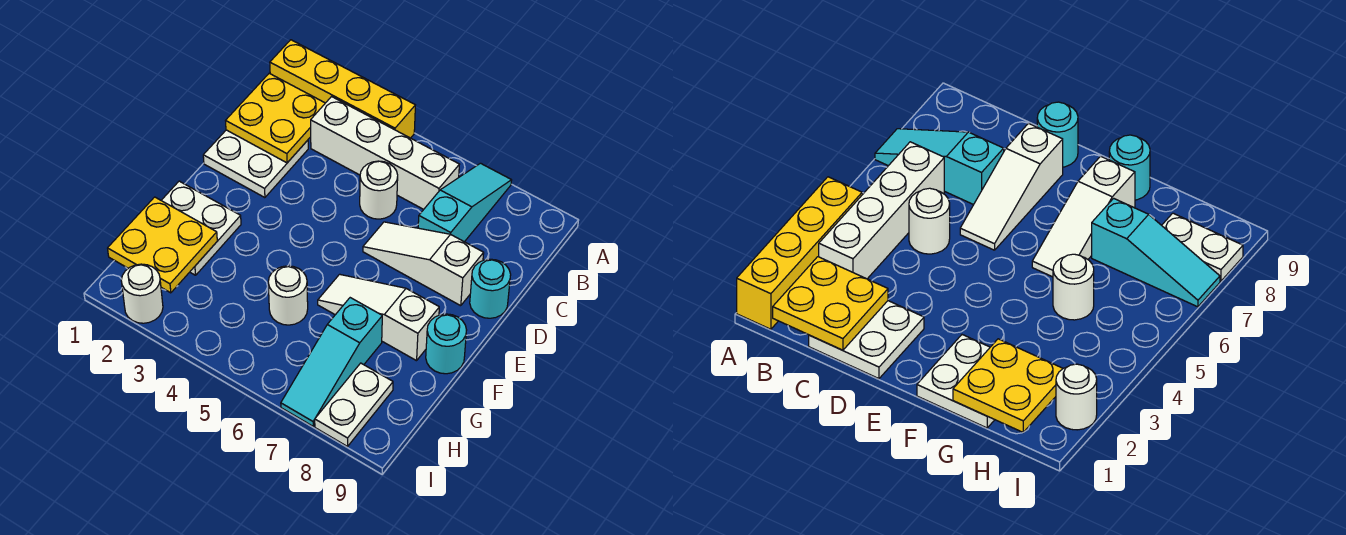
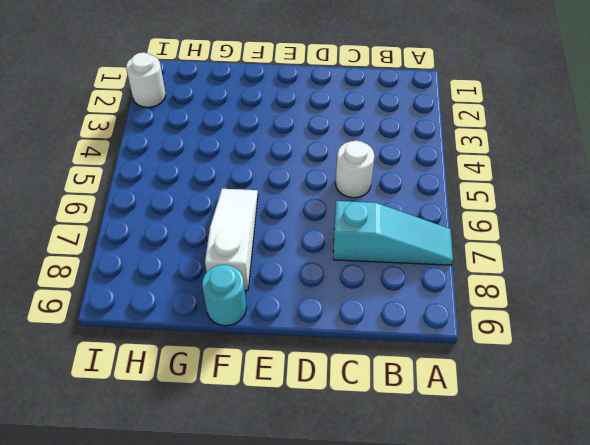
none -> yellow brick A1:A4 level 1
none -> white brick B3:B6 level 1
none -> white plate C1:D2 level 1

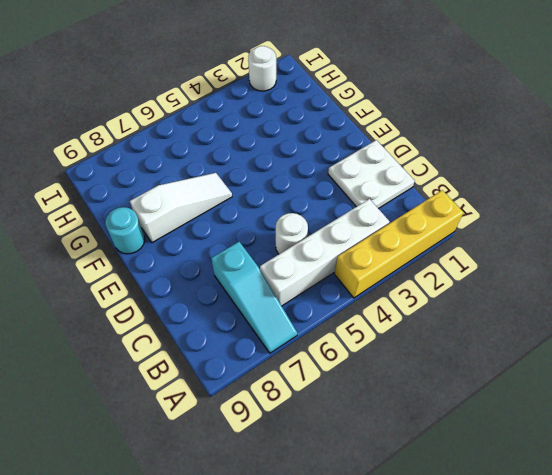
none -> white slope D6:D8 level 1 top 8
none -> cyan round brick D9 level 1
none -> white plate F1:G2 level 1

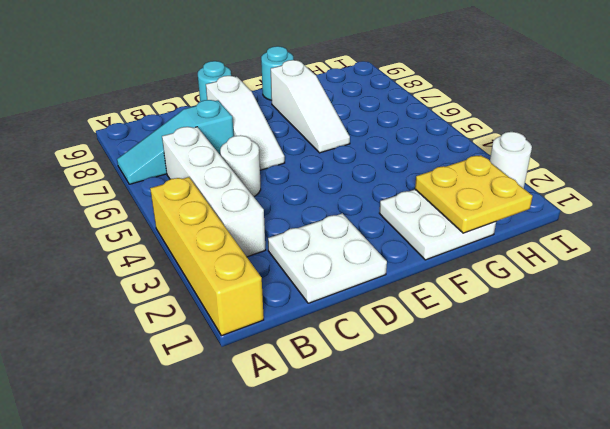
none -> white round brick G5 level 1
none -> cyan slope G7:I7 level 1 top G
none -> white plate H8:I8 level 1

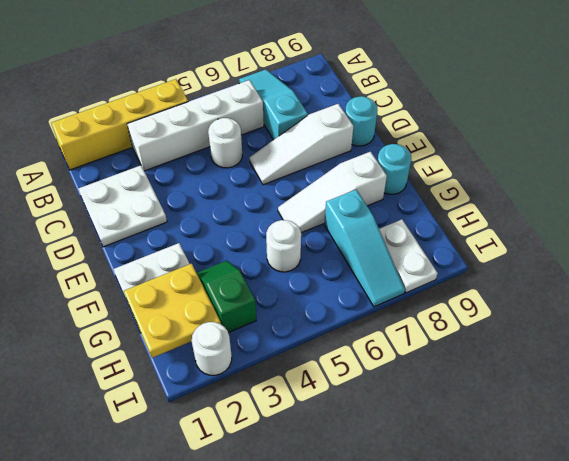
green slope G3:H3 level 1 top H -> none
none -> yellow plate B1:C2 level 2

